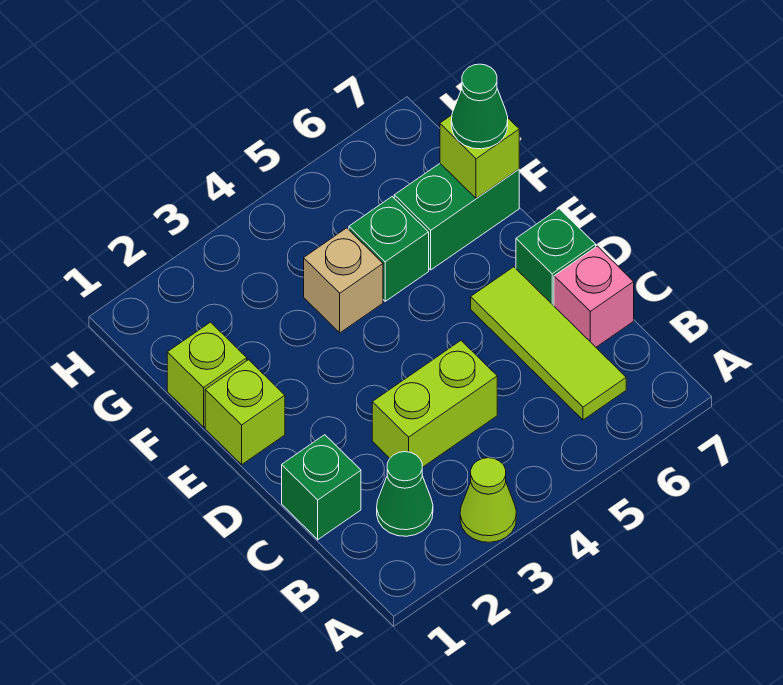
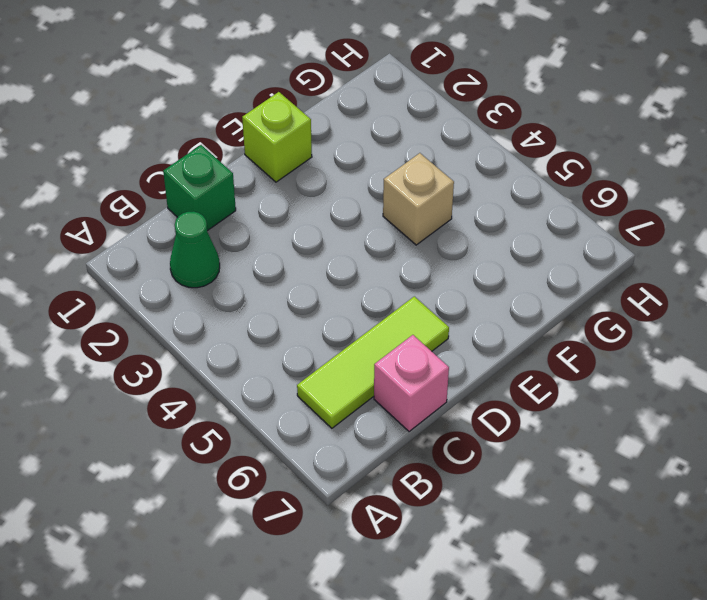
none -> lime cone A3 level 1
none -> lime brick C3:C4 level 1
none -> green brick D7 level 1

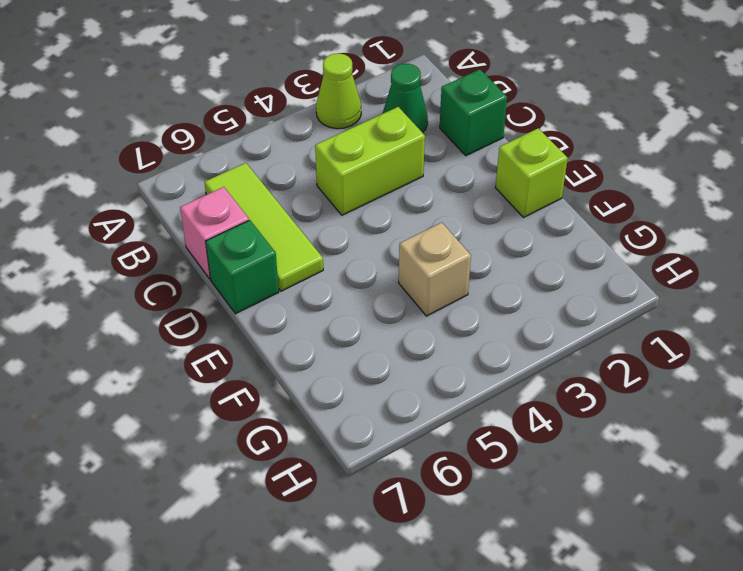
none -> lime brick F1 level 1
none -> green brick F5 level 1
none -> green brick F6:F7 level 1

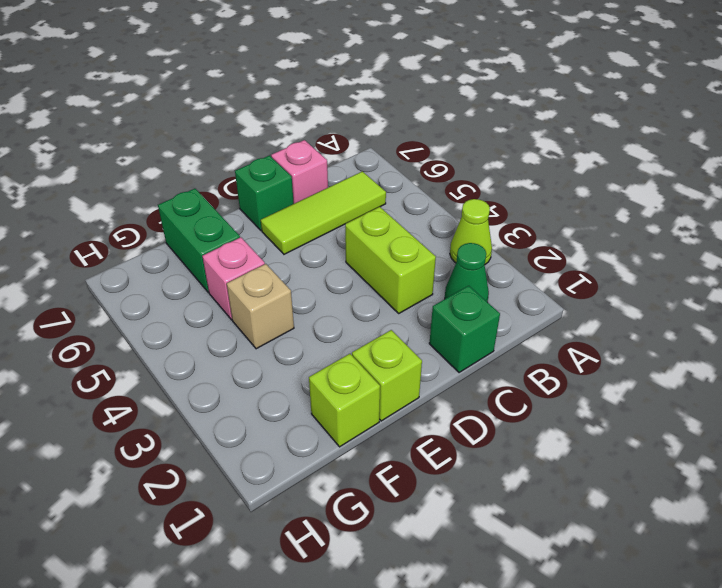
pink brick F5 level 1 -> green brick F5 level 1
none -> lime brick F7 level 2
none -> green cone F7 level 3

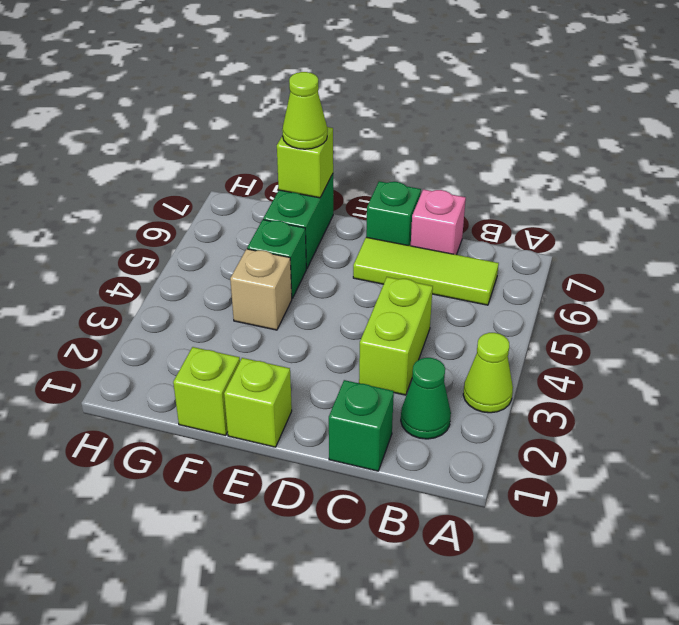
lime cone F7 level 3 -> green cone F7 level 3

